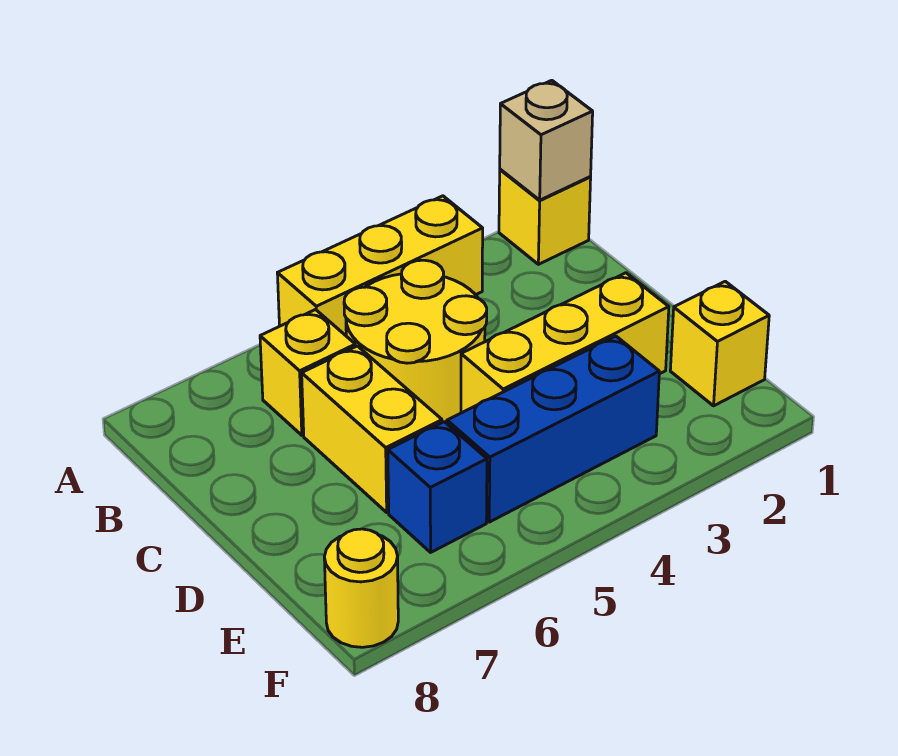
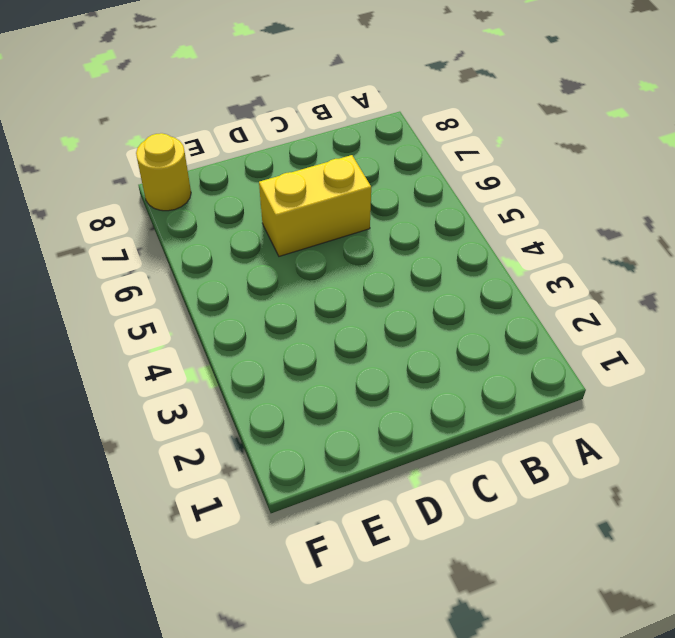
none -> yellow brick A1 level 1
none -> yellow brick A3:A5 level 1

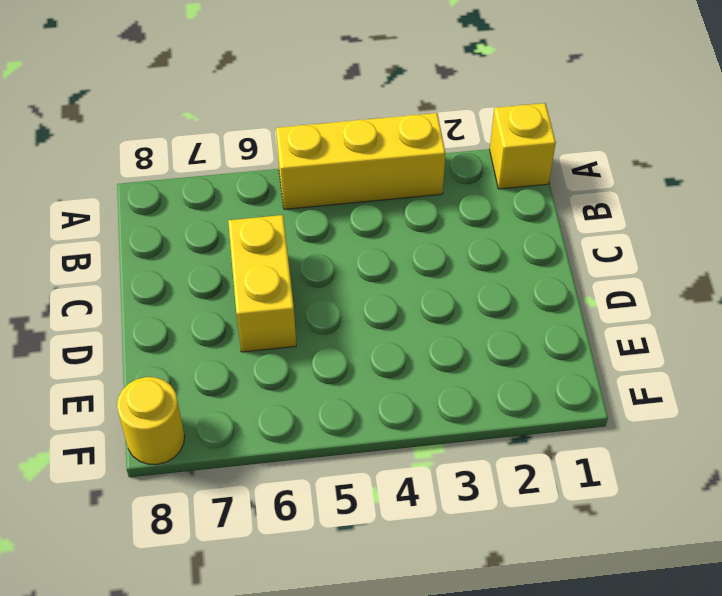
none -> yellow round brick B4:C5 level 1
none -> yellow brick B6 level 1

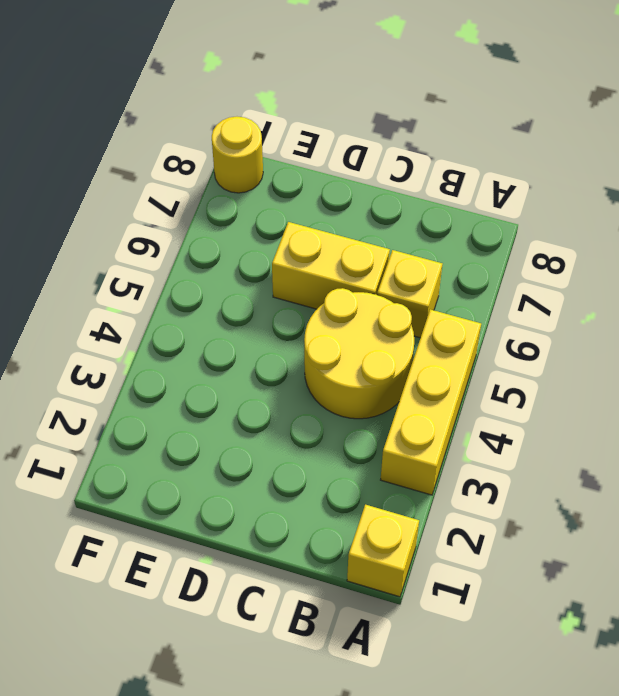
none -> yellow brick D2:D4 level 1
none -> yellow brick E1 level 1

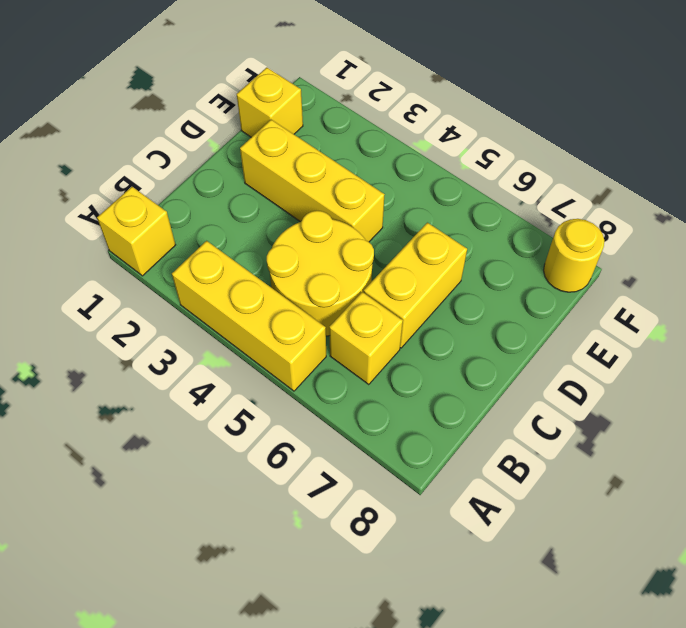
none -> blue brick E3:E5 level 1
none -> blue brick E6 level 1

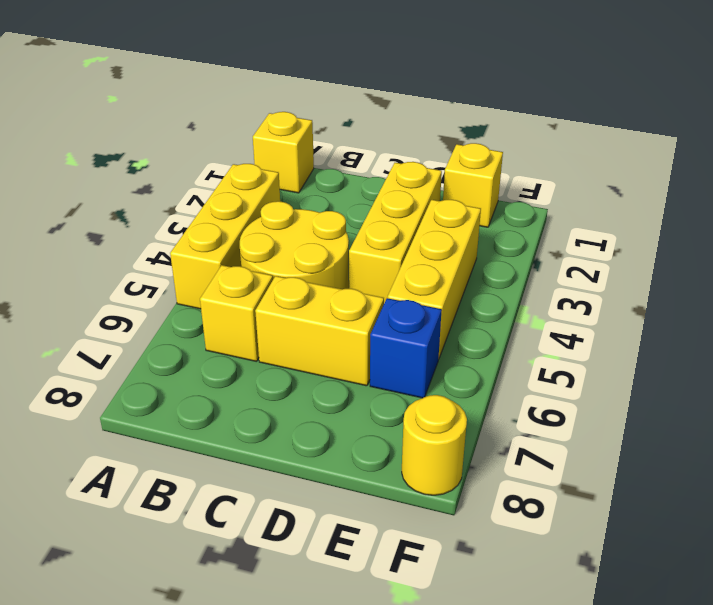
yellow brick E3:E5 level 1 -> blue brick E3:E5 level 1
none -> tan brick A1 level 2

